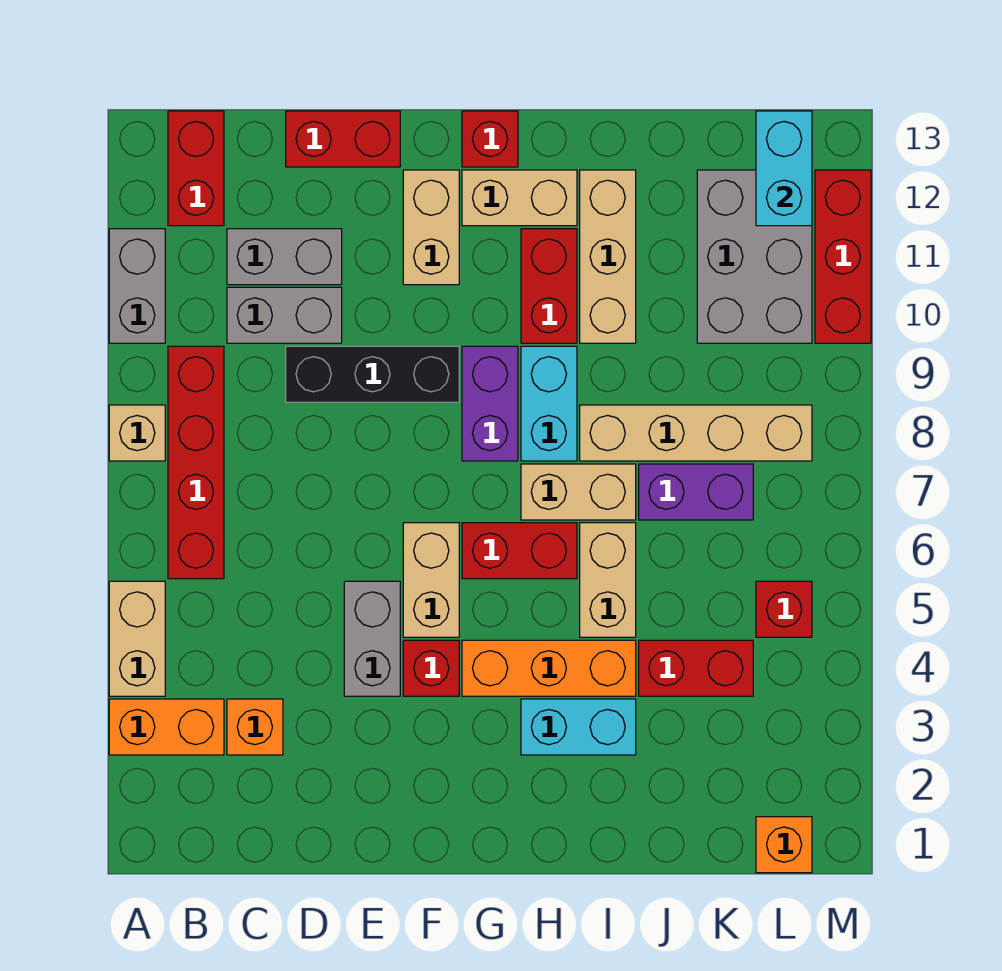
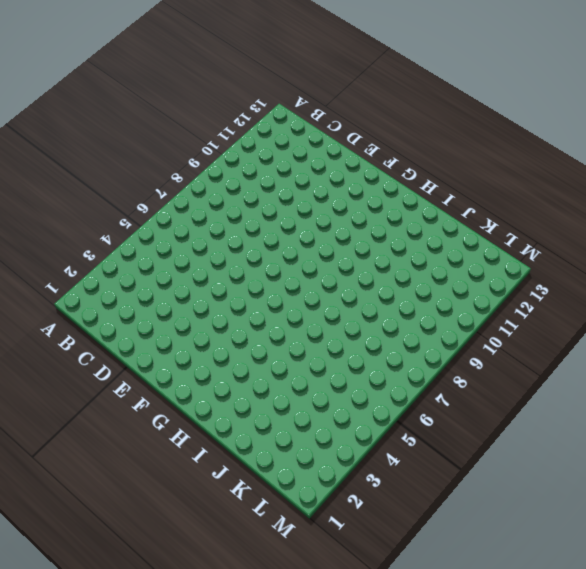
none -> orange brick A3:B3 level 1
none -> tan brick A4:A5 level 1
none -> tan brick A8 level 1
none -> grey brick A10:A11 level 1

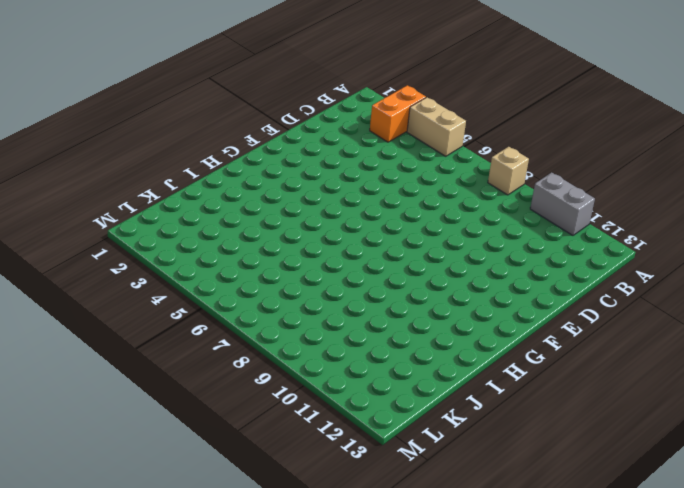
none -> red brick B6:B9 level 1
none -> red brick B12:B13 level 1
none -> orange brick C3 level 1
none -> grey brick C10:D10 level 1

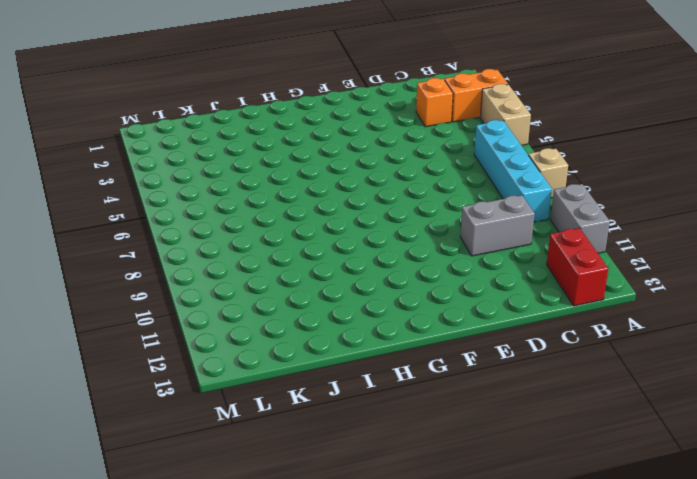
cyan brick B6:B9 level 1 -> red brick B6:B9 level 1
none -> grey brick C11:D11 level 1
none -> black brick D9:F9 level 1
none -> red brick D13:E13 level 1
none -> grey brick E4:E5 level 1

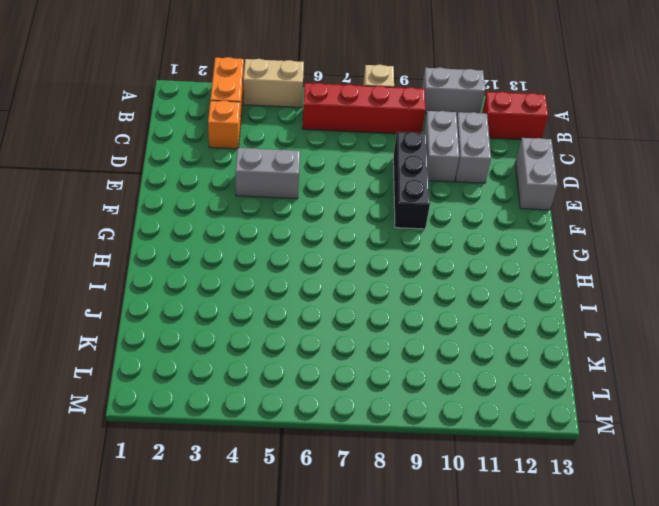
grey brick D13:E13 level 1 -> red brick D13:E13 level 1
none -> red brick F4 level 1
none -> tan brick F5:F6 level 1
none -> tan brick F11:F12 level 1
none -> orange brick G4:I4 level 1

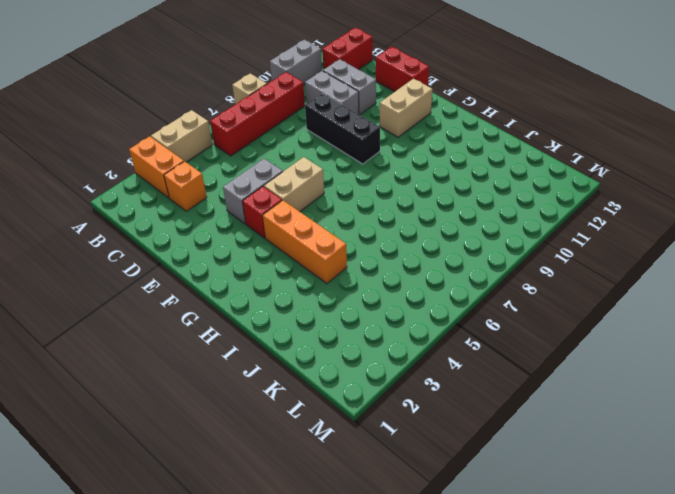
none -> red brick G6:H6 level 1
none -> purple brick G8:G9 level 1
none -> tan brick G12:H12 level 1
none -> red brick G13 level 1

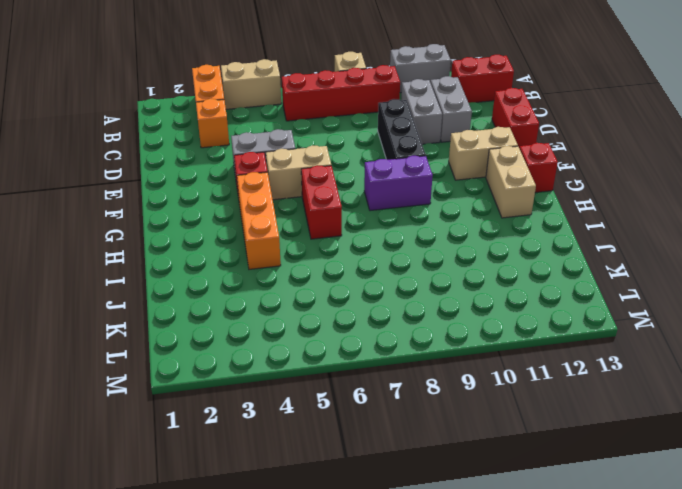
none -> cyan brick H3:I3 level 1
none -> tan brick H7:I7 level 1
none -> cyan brick H8:H9 level 1
none -> red brick H10:H11 level 1

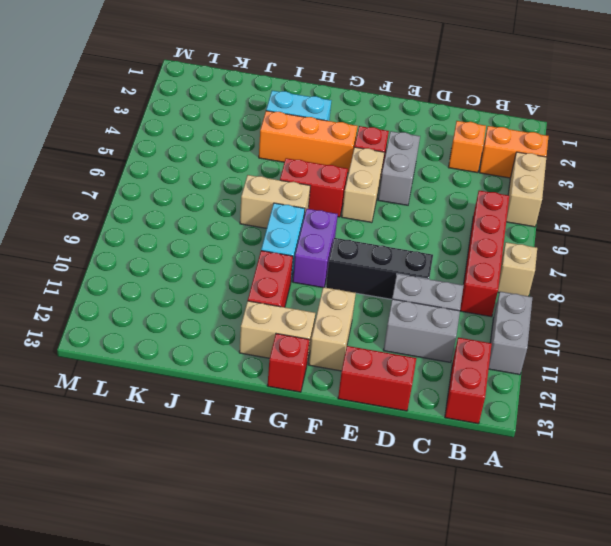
none -> tan brick I5:I6 level 1
none -> tan brick I8:L8 level 1
none -> tan brick I10:I12 level 1
none -> red brick J4:K4 level 1

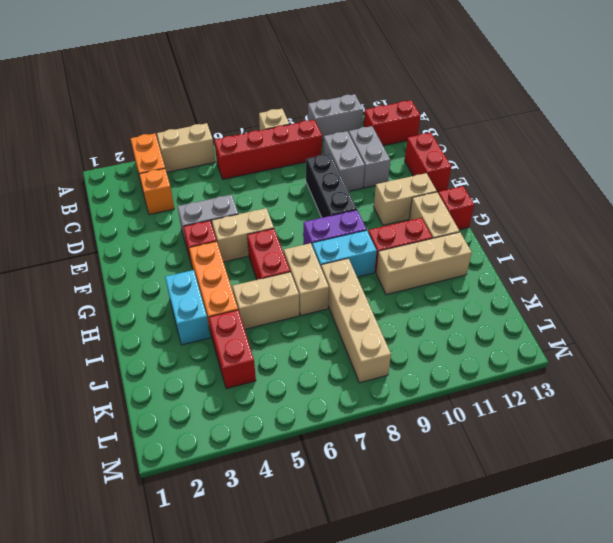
none -> purple brick J7:K7 level 1
none -> grey brick K10:L12 level 1
none -> orange brick L1 level 1
none -> red brick L5 level 1

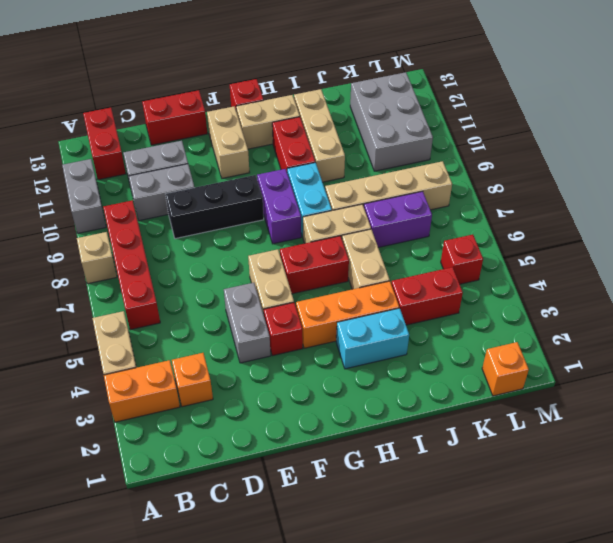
none -> red brick M10:M12 level 1
none -> cyan brick L12:L13 level 2

